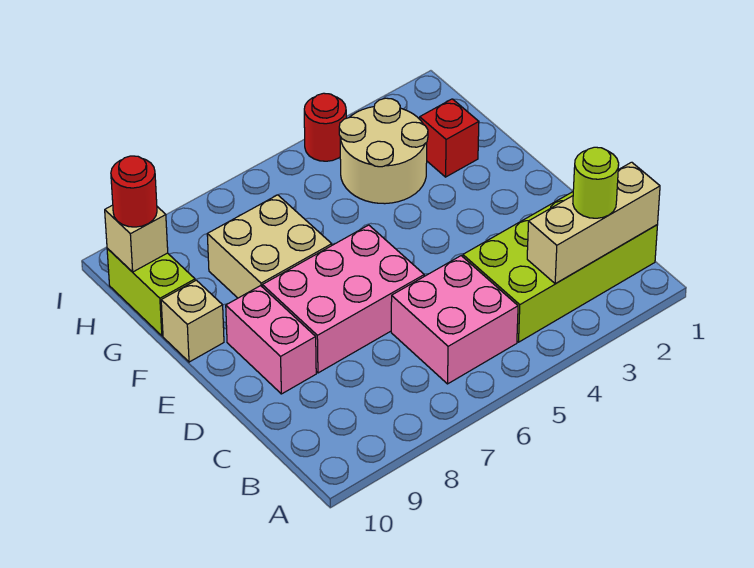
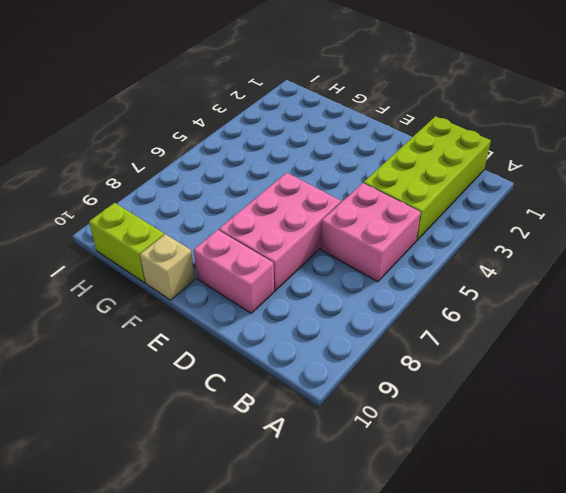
none -> tan brick F7:G8 level 1
none -> red brick G2 level 1
none -> tan round brick G3:H4 level 1

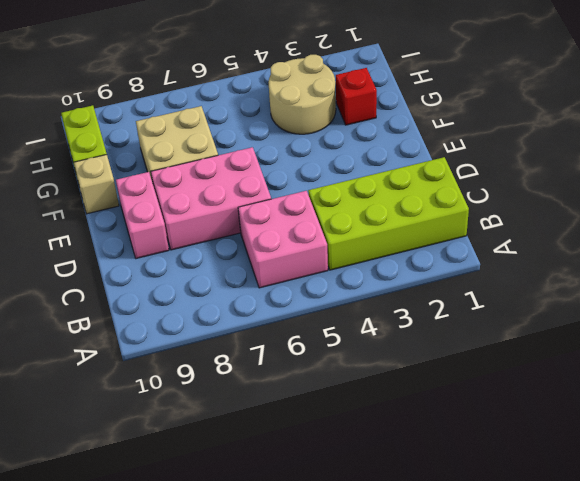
none -> red round brick I4 level 1
none -> tan brick B1:B3 level 2
none -> tan brick H10 level 2

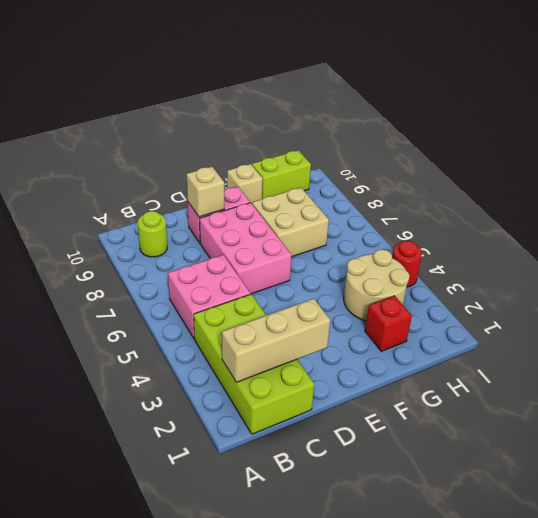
tan brick B2:D2 level 2 -> tan brick B1:B3 level 2
lime round brick B9 level 1 -> lime round brick B2 level 3
tan brick D9 level 2 -> tan brick H10 level 2
none -> red round brick H10 level 3

